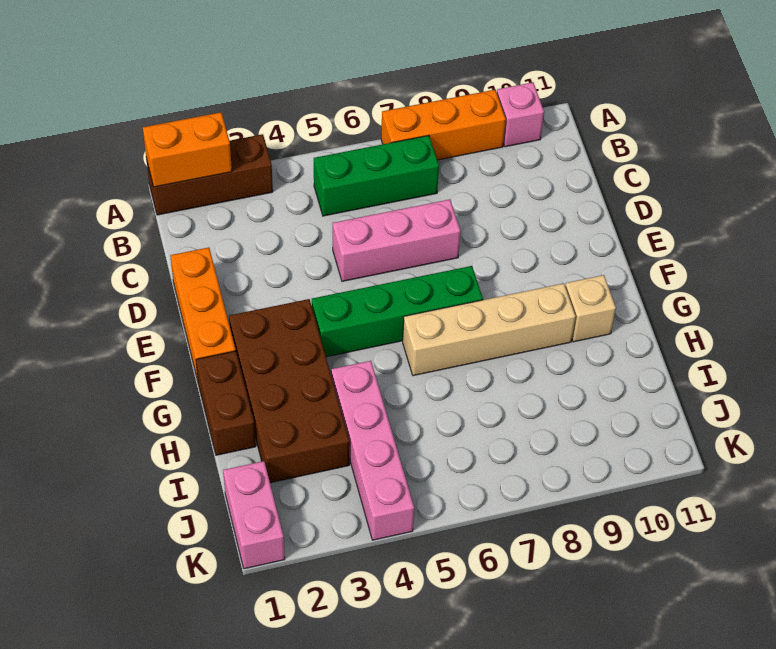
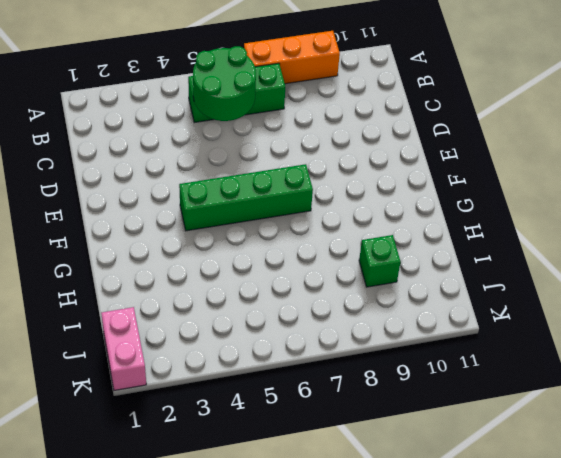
green round brick B5:C6 level 2 -> none
green brick I9 level 1 -> none
none -> brown brick A1:A3 level 1
none -> pink brick A10 level 1
none -> orange brick D1:F1 level 1

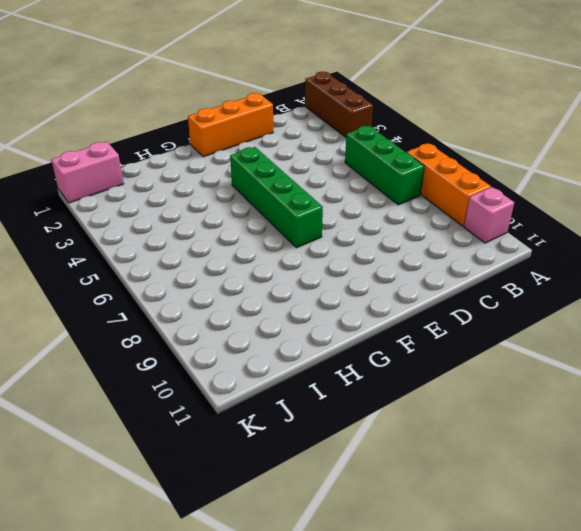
none -> pink brick D5:D7 level 1
none -> brown brick F2:I3 level 1
none -> brown brick G1:H1 level 1

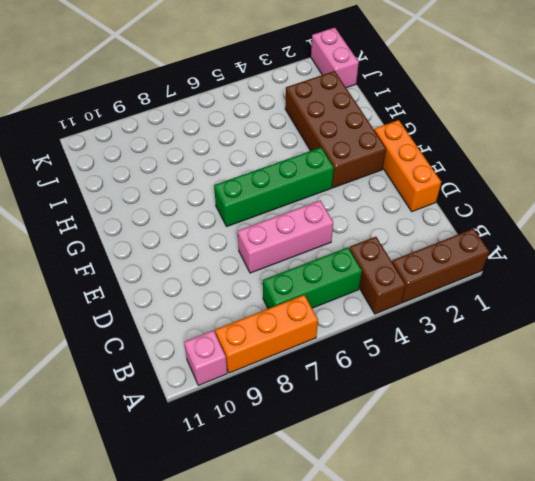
brown brick A4:B4 level 1 -> brown brick G1:H1 level 1
none -> tan brick G6:G9 level 1
none -> tan brick G10 level 1
none -> pink brick H4:K4 level 1

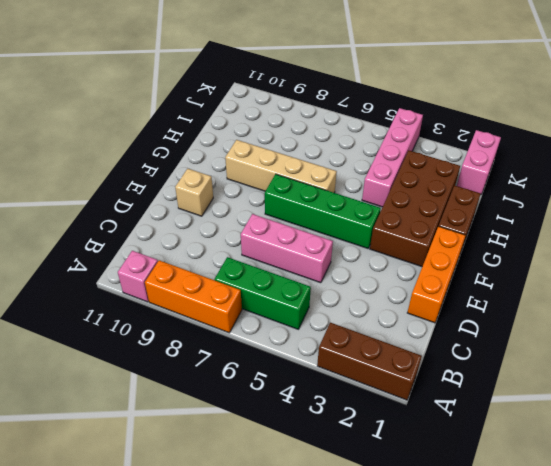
tan brick E10 level 1 -> tan brick G10 level 1
none -> orange brick A1:A2 level 2

